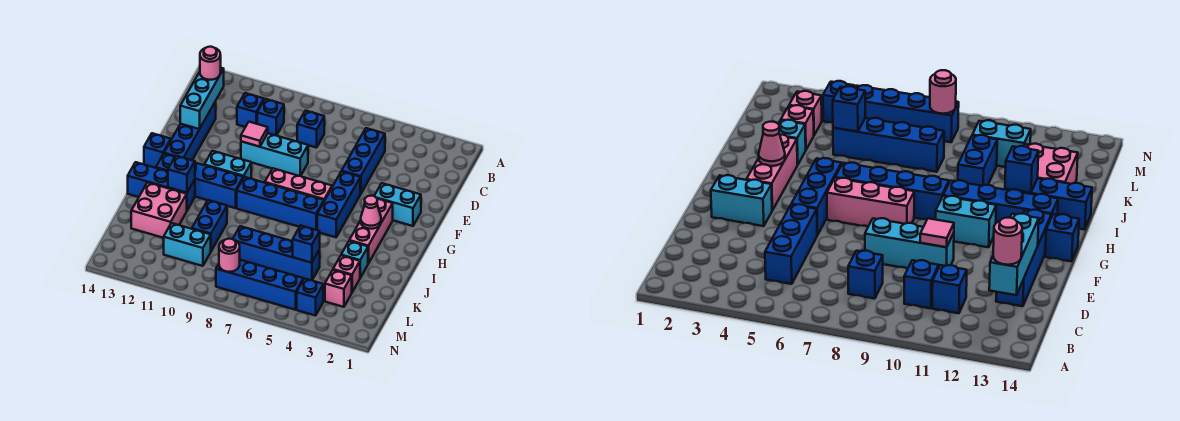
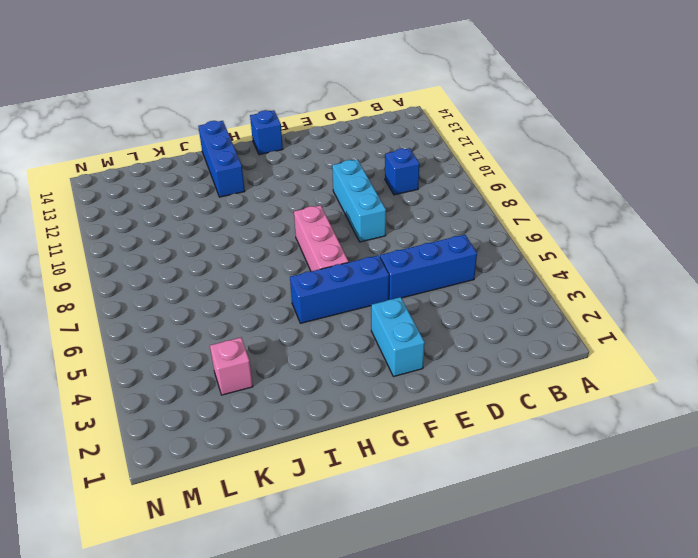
none -> blue brick C8 level 1
none -> blue brick C11 level 1
none -> blue brick D13:G13 level 1
none -> pink brick G3:I3 level 1

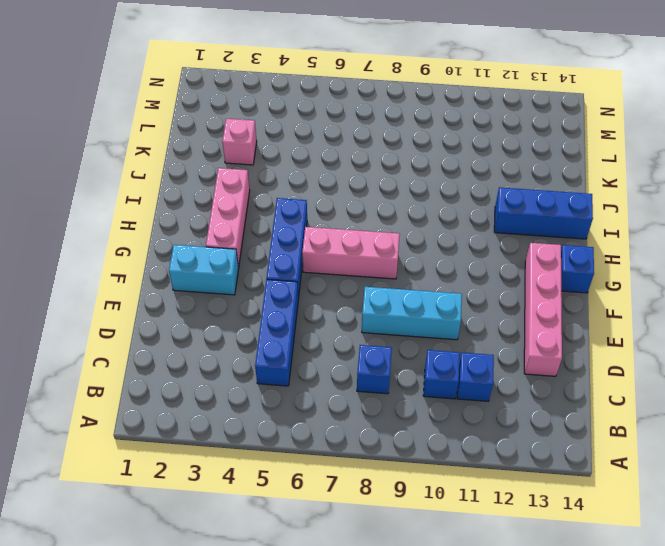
pink brick D13:G13 level 1 -> blue brick D13:G13 level 1
none -> cyan brick G10:G11 level 1
none -> blue brick H6:H9 level 1
none -> blue brick H10:H13 level 1
none -> cyan brick J3 level 1

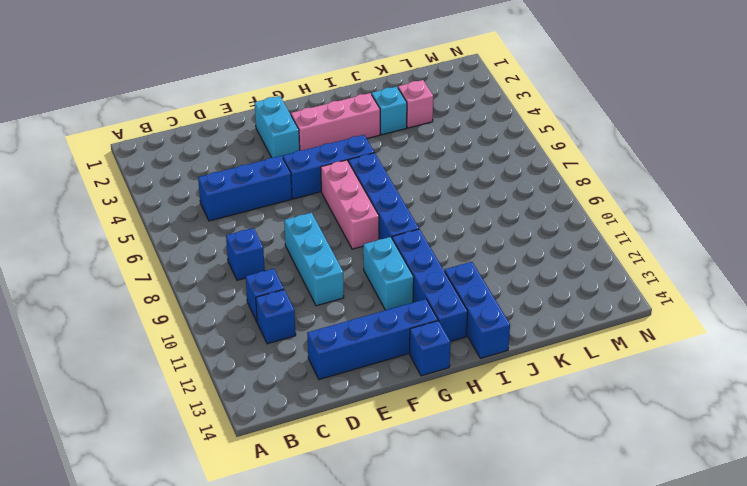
none -> blue brick J10:K10 level 1
none -> pink brick J12:K13 level 1
none -> blue brick K5:K8 level 1
none -> pink brick L3 level 1

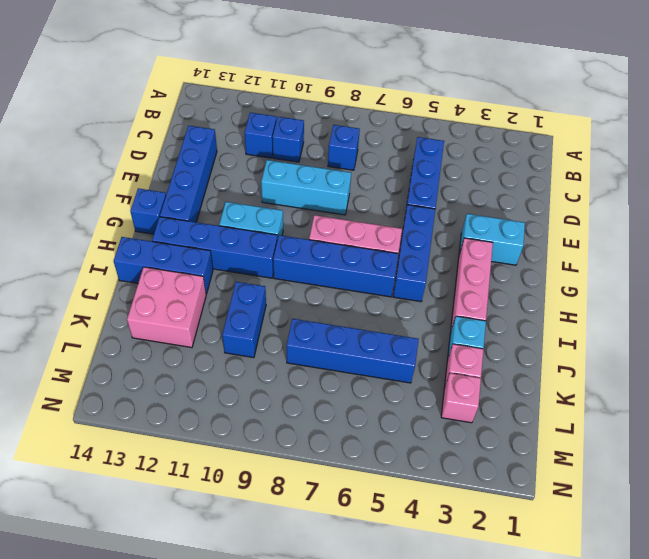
none -> cyan brick L10:L11 level 1
none -> blue brick M4 level 1
none -> blue brick M5:M8 level 1
none -> cyan brick C13:E13 level 2

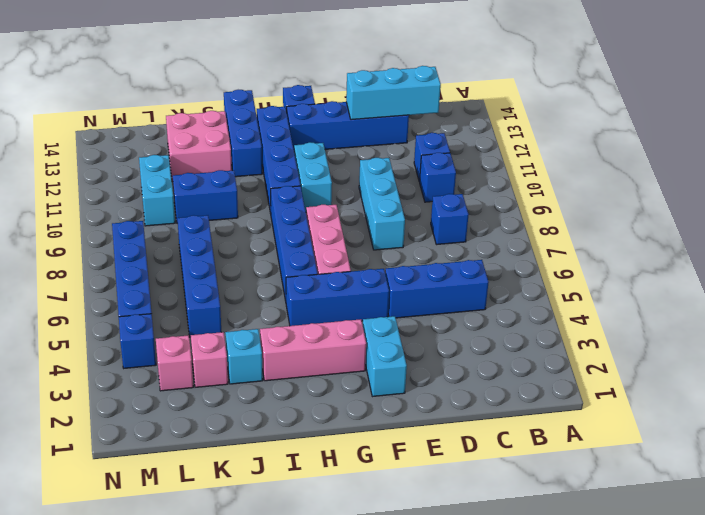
none -> pink tile E10 level 2
none -> pink cone H3 level 2
none -> blue brick I12 level 2
none -> blue brick K5 level 2

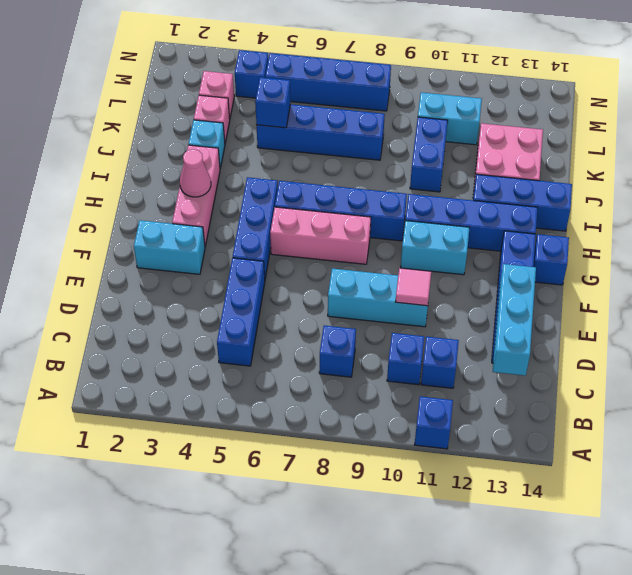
blue brick A11 level 1 -> blue brick I12 level 2
none -> pink round brick M8 level 2
none -> pink round brick C13 level 3

